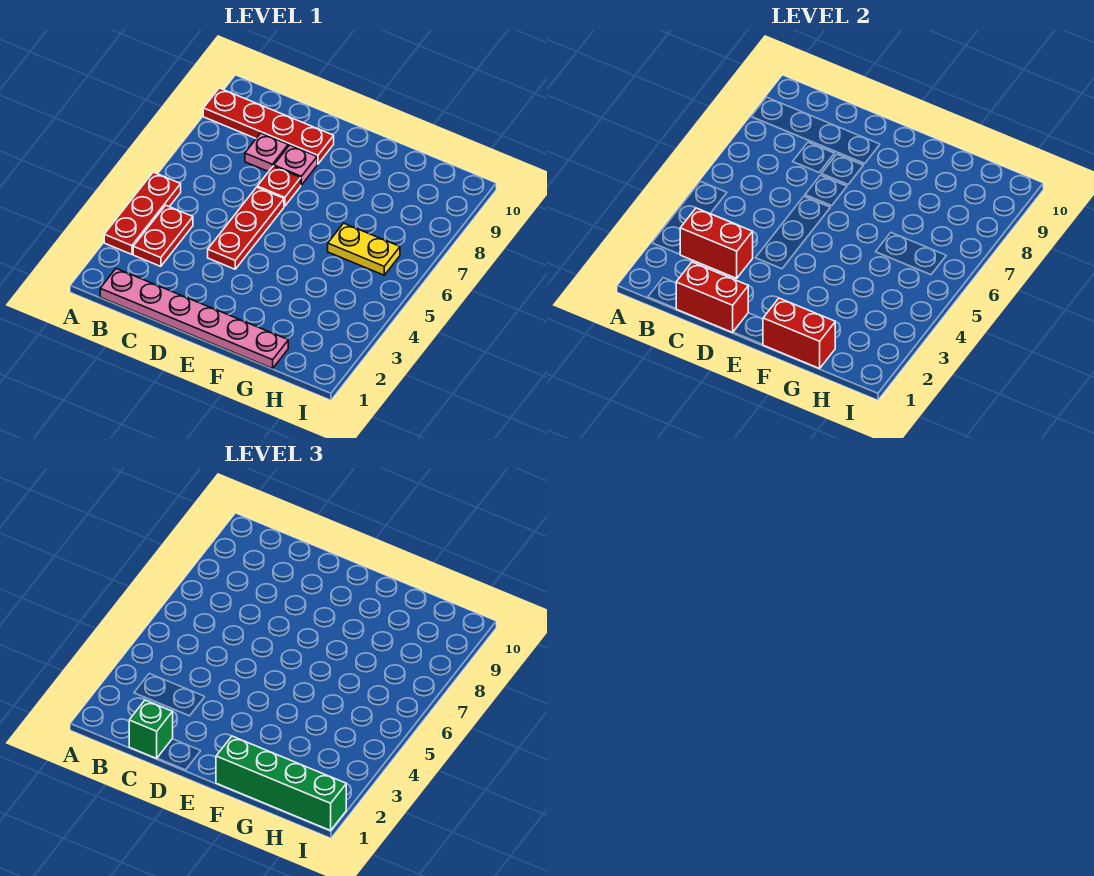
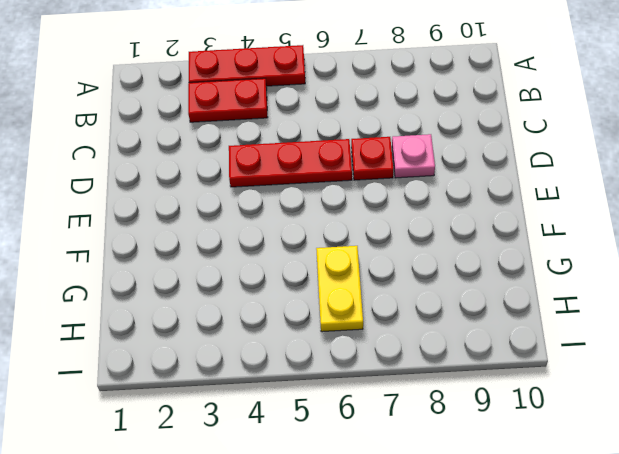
none -> red plate A9:D9 level 1
none -> pink plate B1:G1 level 1
none -> pink plate C8 level 1

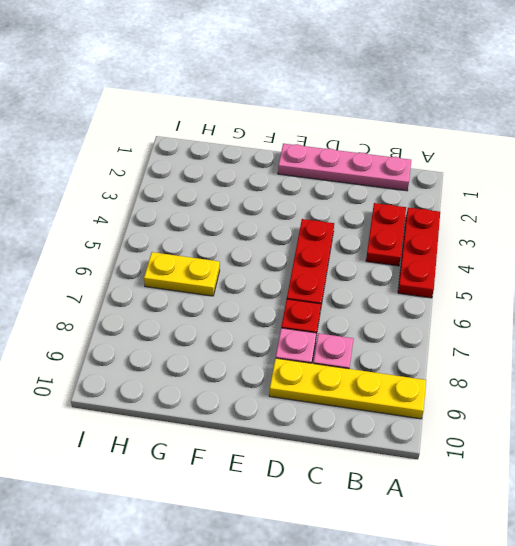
yellow plate A9:D9 level 1 -> red plate A9:D9 level 1
pink plate B1:E1 level 1 -> pink plate B1:G1 level 1
none -> red brick B3:C3 level 2
none -> red brick C1:D1 level 2
none -> red brick F1:G1 level 2

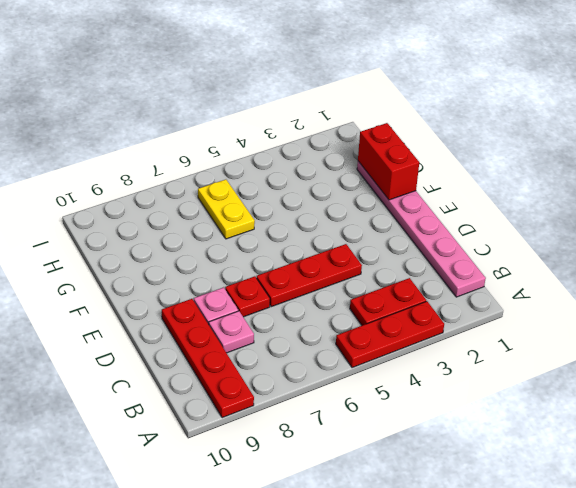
none -> red brick B3:C3 level 2
none -> red brick C1:D1 level 2
none -> green brick C1 level 3

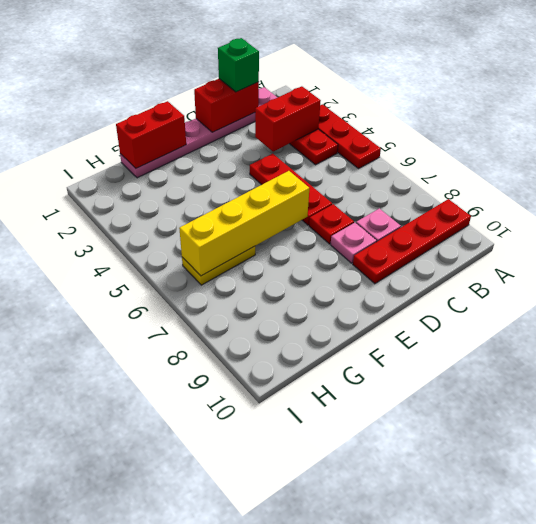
yellow brick E6:H6 level 2 -> none
none -> green brick F1:I1 level 3

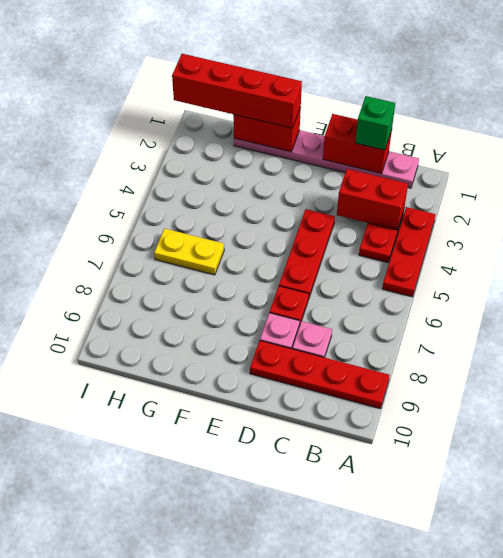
red brick F1:I1 level 3 -> green brick F1:I1 level 3

